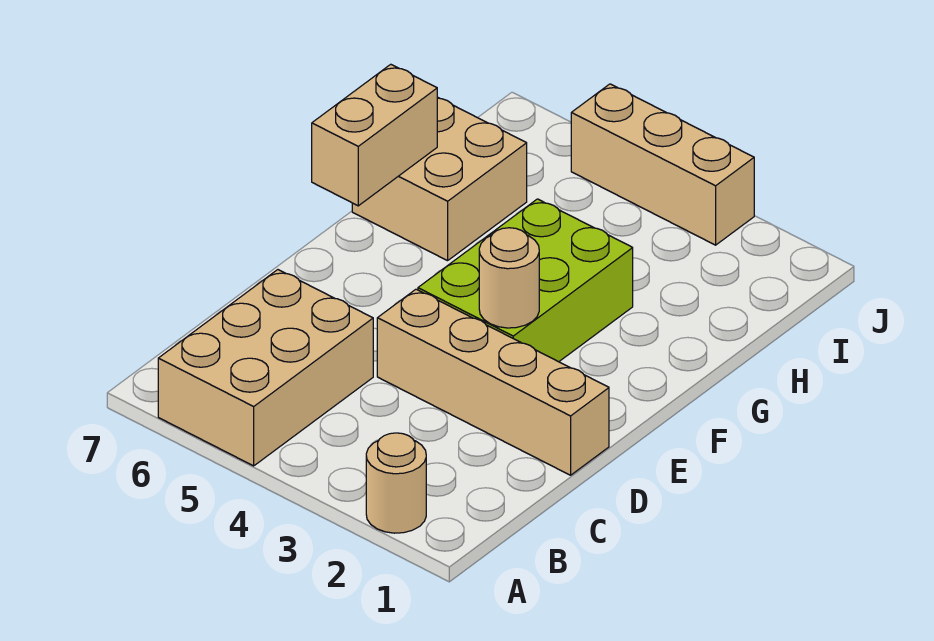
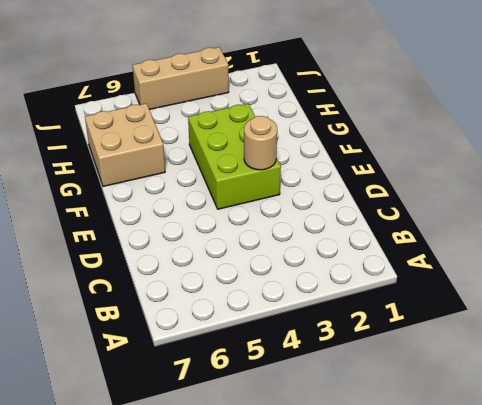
none -> tan round brick A2 level 1
none -> tan brick A5:C6 level 1

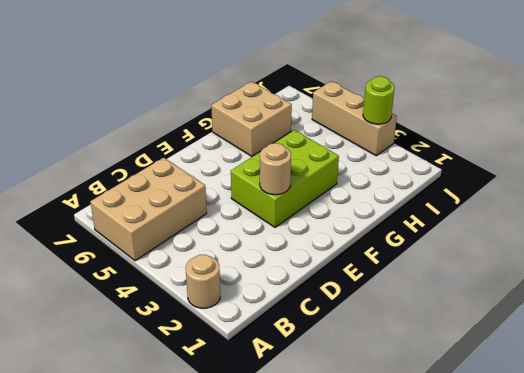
lime round brick J3 level 2 -> none
none -> tan brick D1:D4 level 1
none -> tan brick F7:G7 level 2

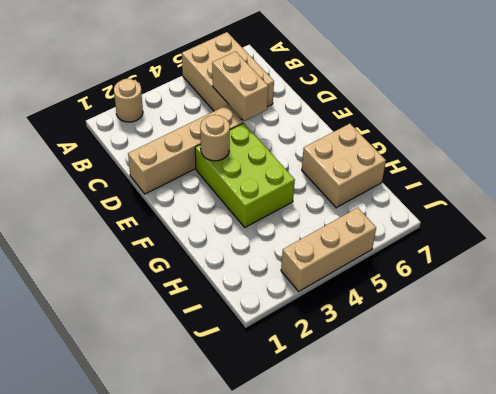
tan brick C5:D5 level 2 -> tan brick F7:G7 level 2

